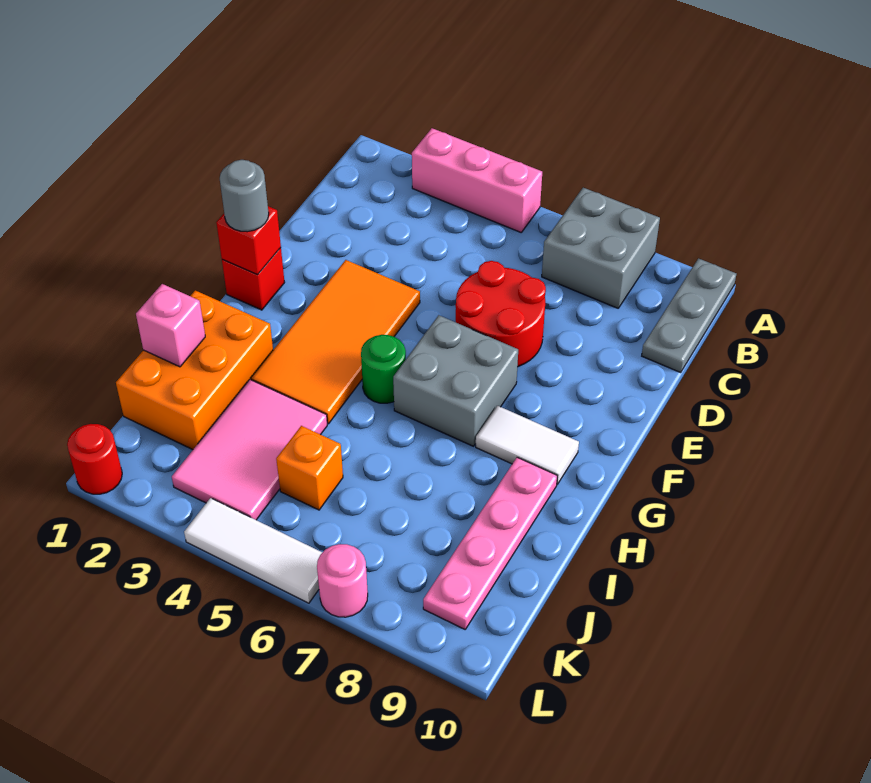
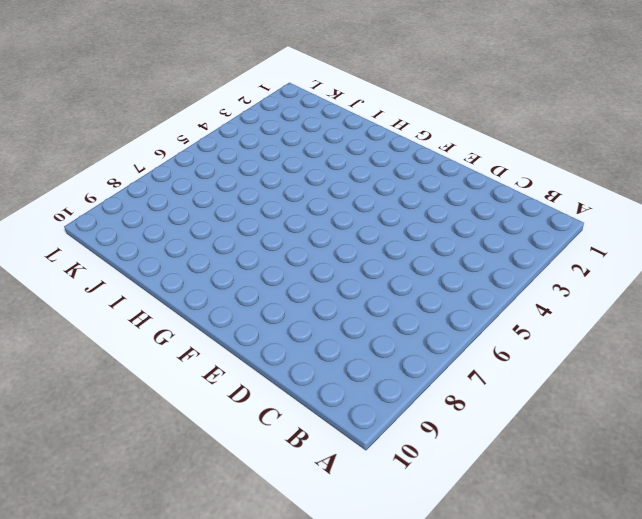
none -> pink brick A3:A5 level 1
none -> grey brick A7:B8 level 1
none -> grey plate A10:C10 level 1

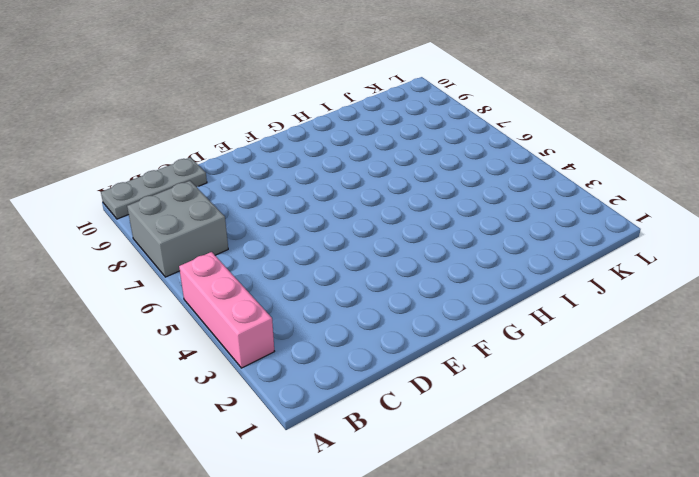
none -> red round brick D6:E7 level 1
none -> orange tile E3:H4 level 1
none -> red brick F1 level 1

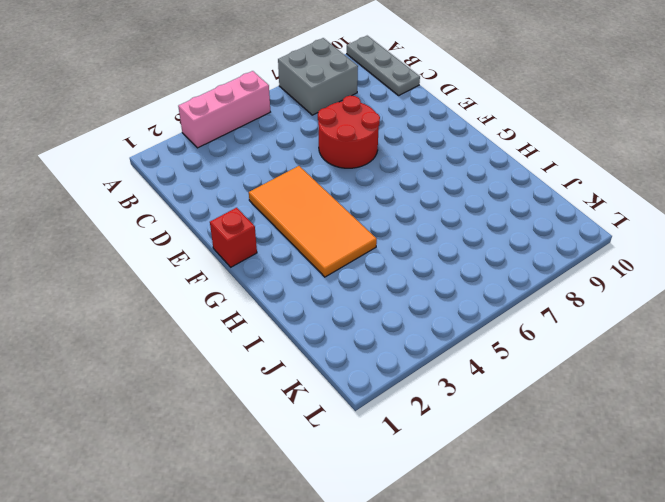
none -> grey brick F6:G7 level 1
none -> green round brick G5 level 1
none -> white tile G8:G9 level 1

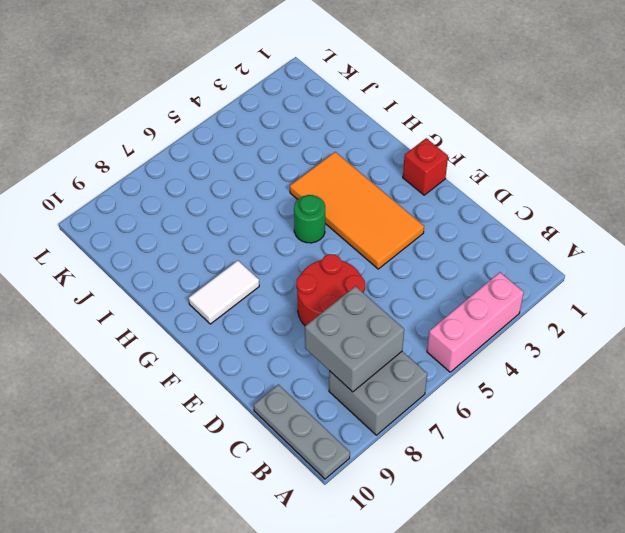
grey brick B7:C8 level 2 -> grey brick F6:G7 level 1
none -> orange brick H1:J2 level 1
none -> pink plate H9:K9 level 1
none -> pink tile I3:K4 level 1

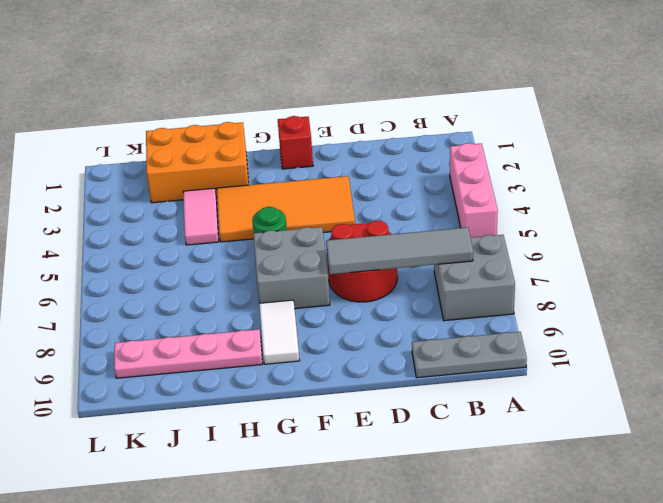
grey tile B7:E7 level 2 -> none
pink tile I3:I4 level 1 -> pink tile I3:K4 level 1
none -> orange brick J5 level 1
none -> red round brick L1 level 1
none -> white tile L4:L6 level 1

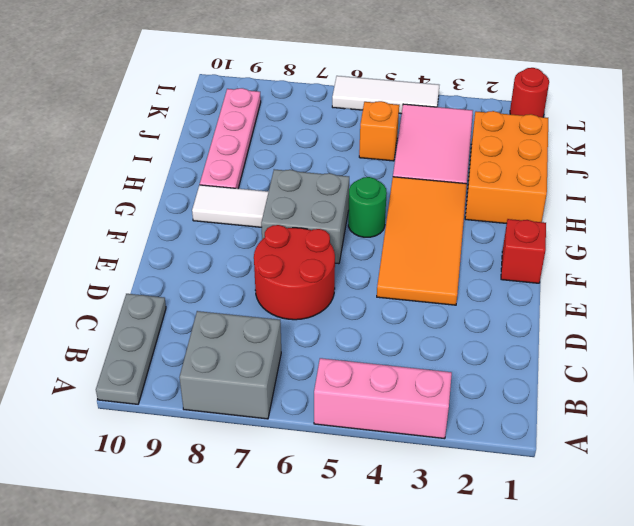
none -> pink round brick L7 level 1
none -> red brick F1 level 2
none -> pink brick I1 level 2

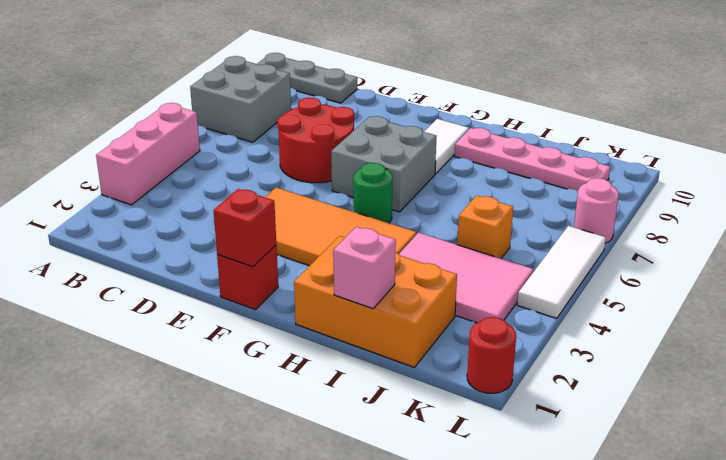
none -> grey round brick F1 level 3

